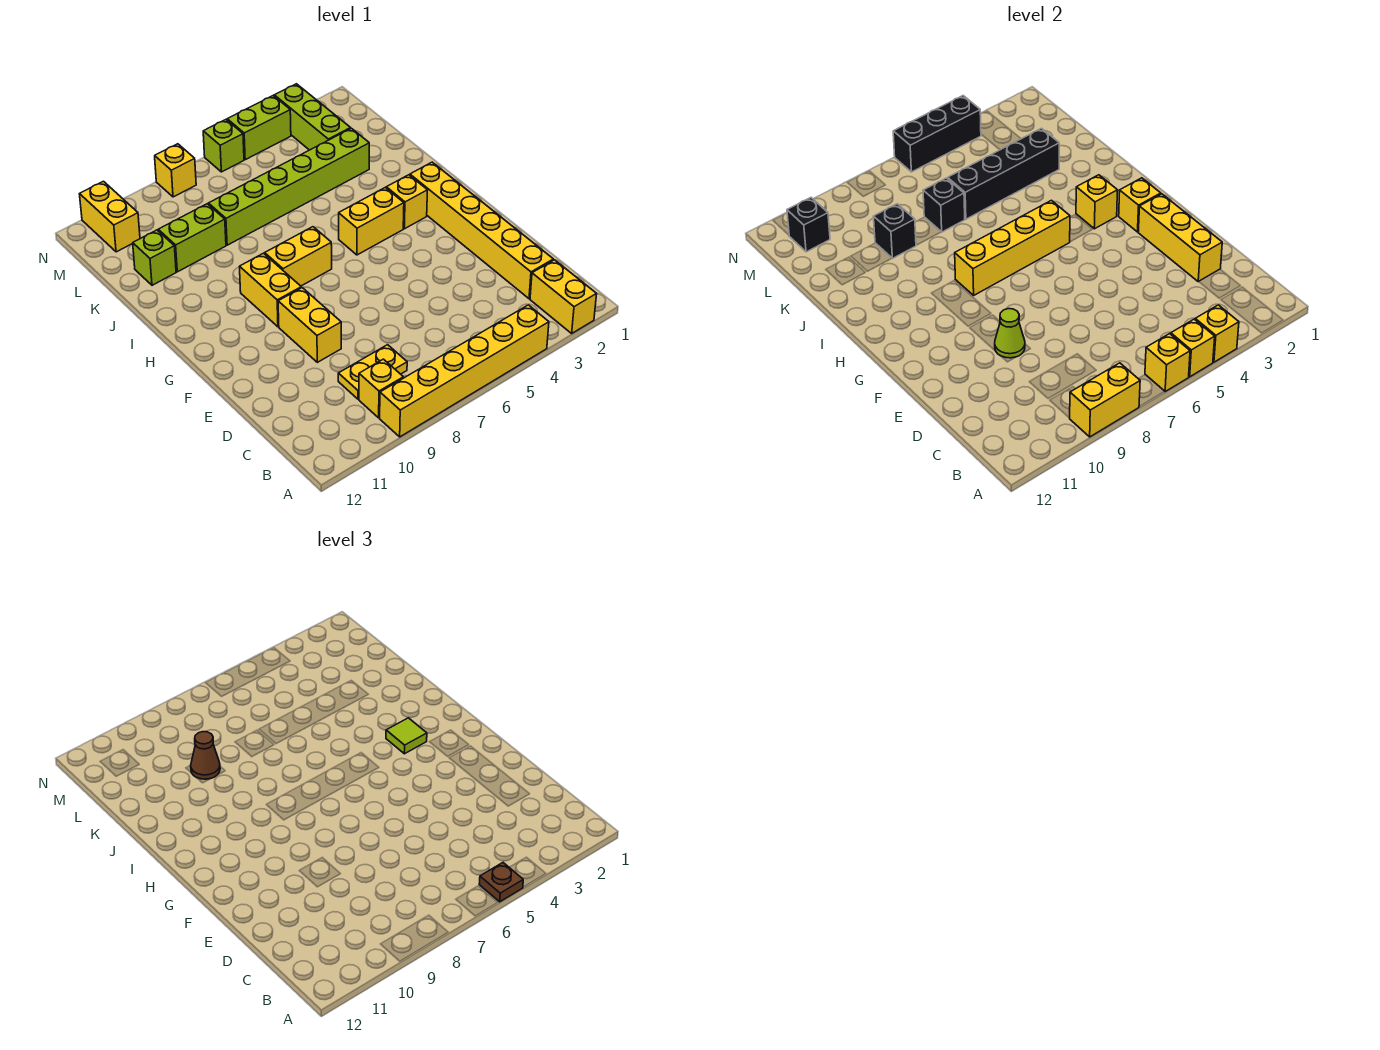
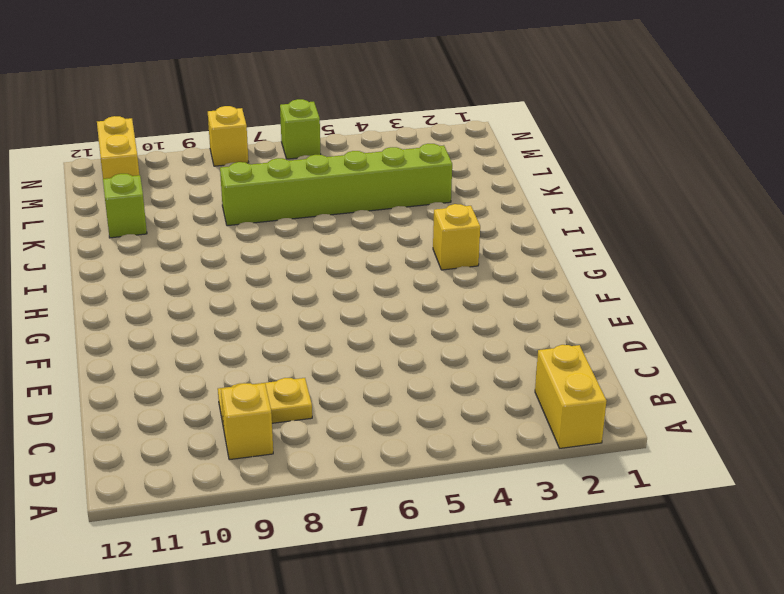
none -> yellow brick A4:A9 level 1
none -> yellow brick C2:H2 level 1
none -> yellow brick E9:F9 level 1
none -> yellow brick G9:H9 level 1

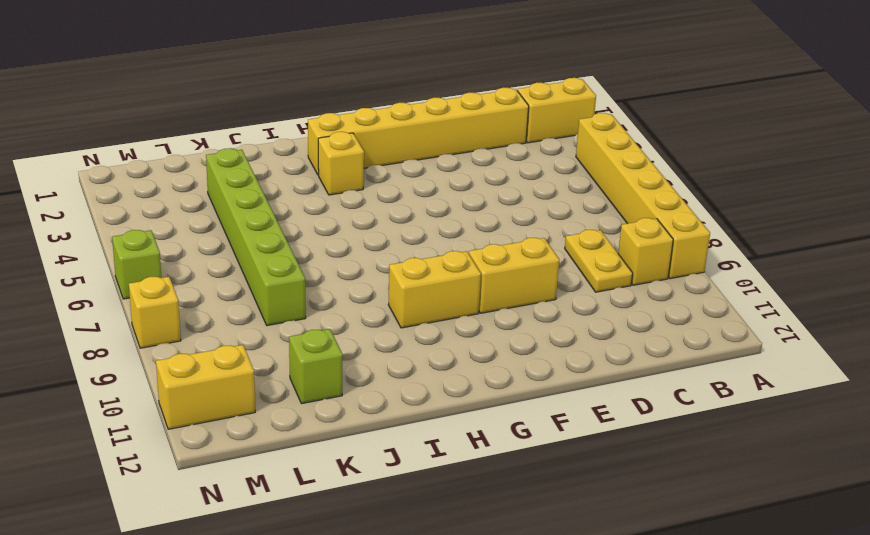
none -> yellow brick H4:H5 level 1
none -> yellow brick H7:H8 level 1
none -> lime brick K9:K10 level 1
none -> lime brick L3:N3 level 1

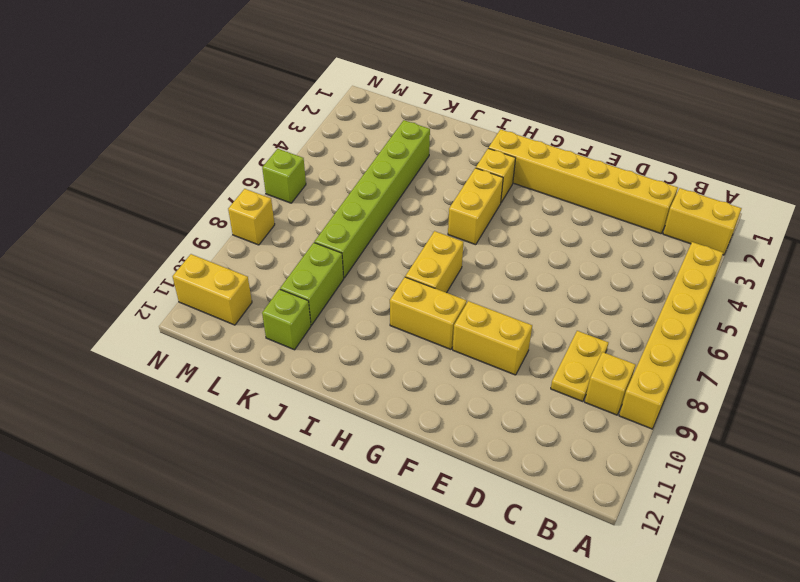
none -> lime brick L3:N3 level 1
none -> lime brick N4:N5 level 1
none -> yellow brick A4 level 2
none -> yellow brick A5 level 2

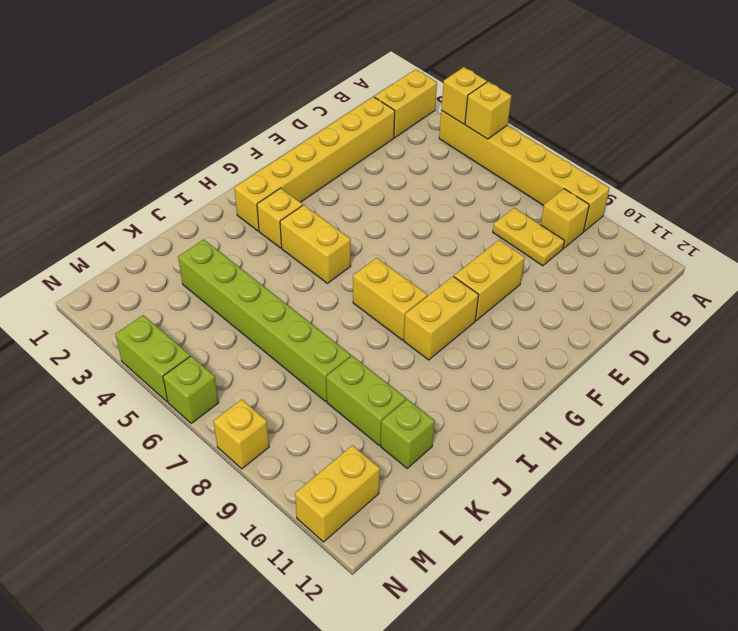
none -> lime brick L3:N3 level 1
none -> yellow brick A6 level 2
none -> yellow brick A8:A9 level 2
none -> yellow brick D2:F2 level 2

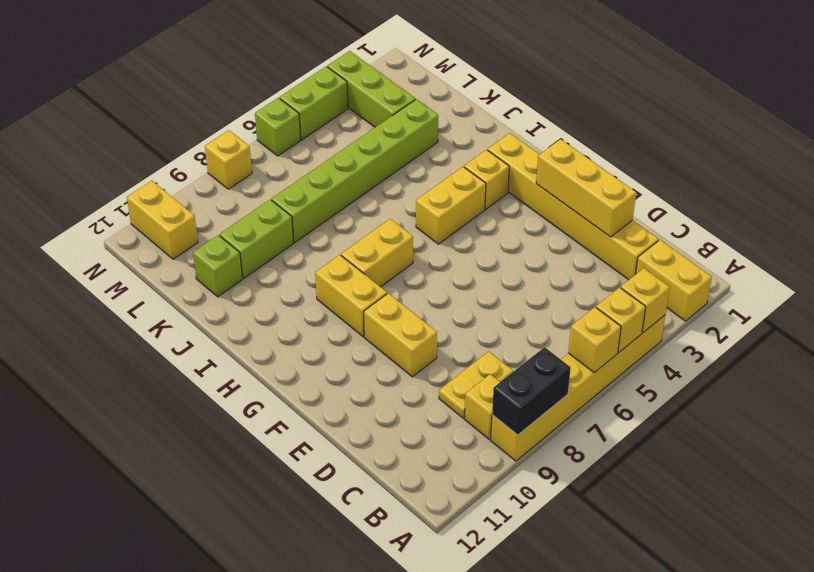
black brick A8:A9 level 2 -> yellow brick A8:A9 level 2
none -> lime cone E9 level 2
none -> yellow brick G2 level 2
none -> yellow brick H3 level 2
none -> yellow brick H5:H8 level 2

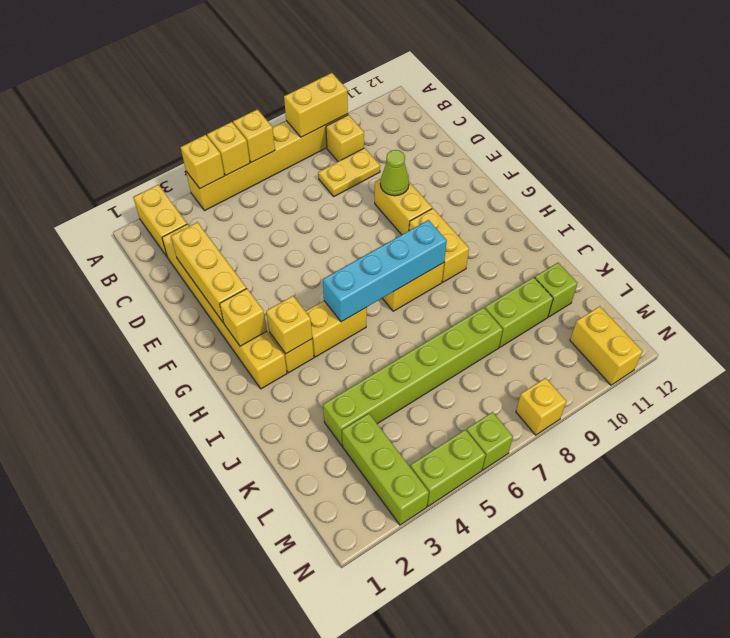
cyan brick H5:H8 level 2 -> yellow brick H5:H8 level 2
none -> black brick K3:K6 level 2
none -> black brick K7 level 2
none -> black brick K9 level 2
none -> black brick M11 level 2

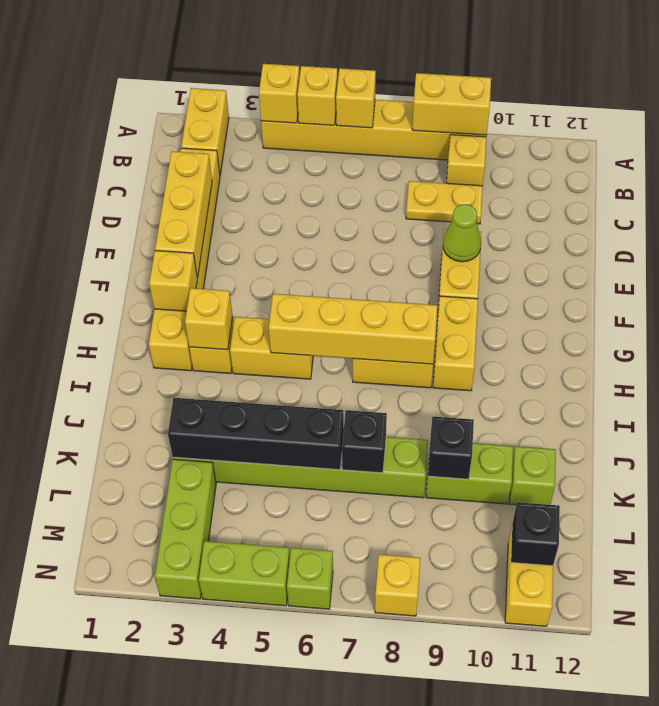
none -> black brick N4:N6 level 2
none -> brown plate A5 level 3
none -> lime tile H3 level 3
none -> brown cone K9 level 3

